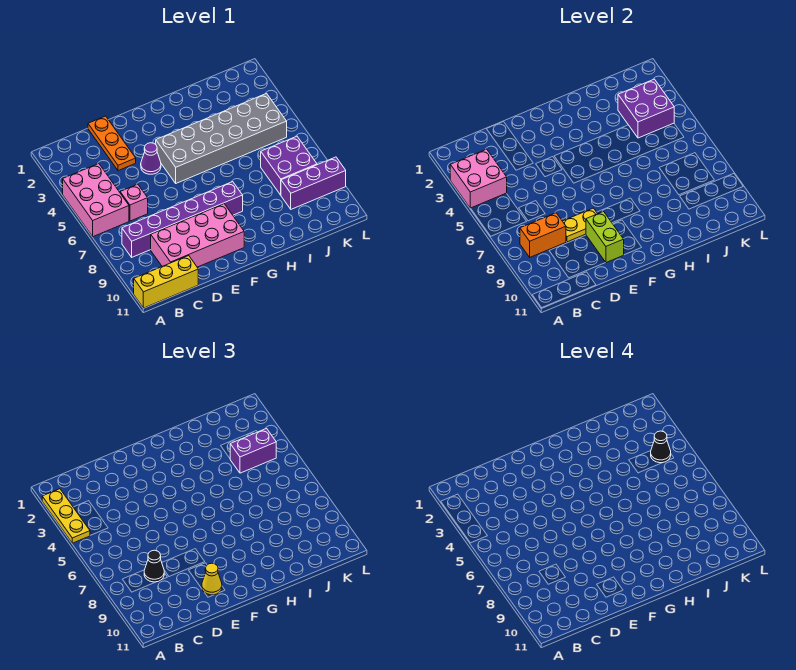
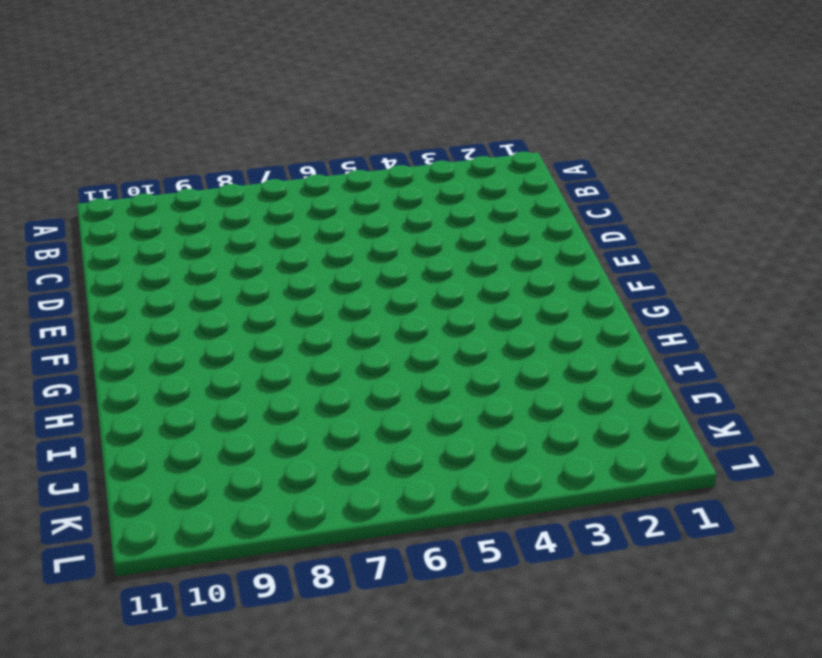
none -> pink brick A4:B6 level 1
none -> yellow brick A11:C11 level 1
none -> purple brick B8:G8 level 1

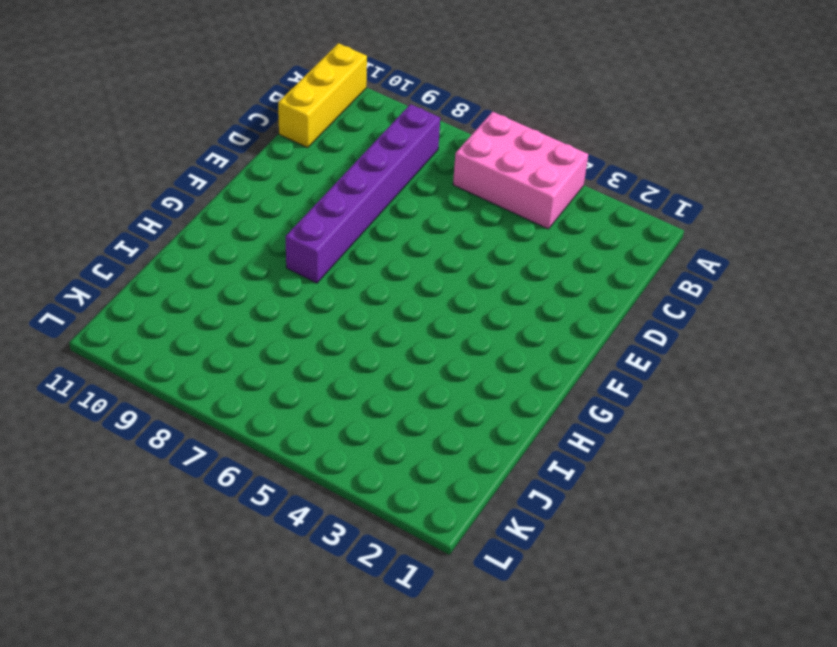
none -> pink brick C6 level 1
none -> pink brick C9:F10 level 1
none -> orange plate D1:D3 level 1

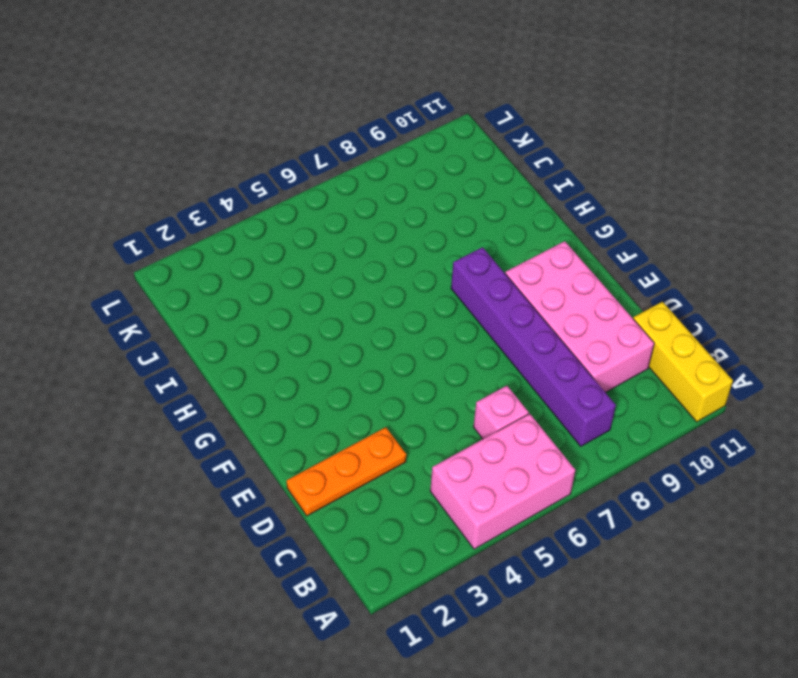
none -> purple cone E4 level 1
none -> grey brick F4:K5 level 1
none -> purple brick J7:K8 level 1

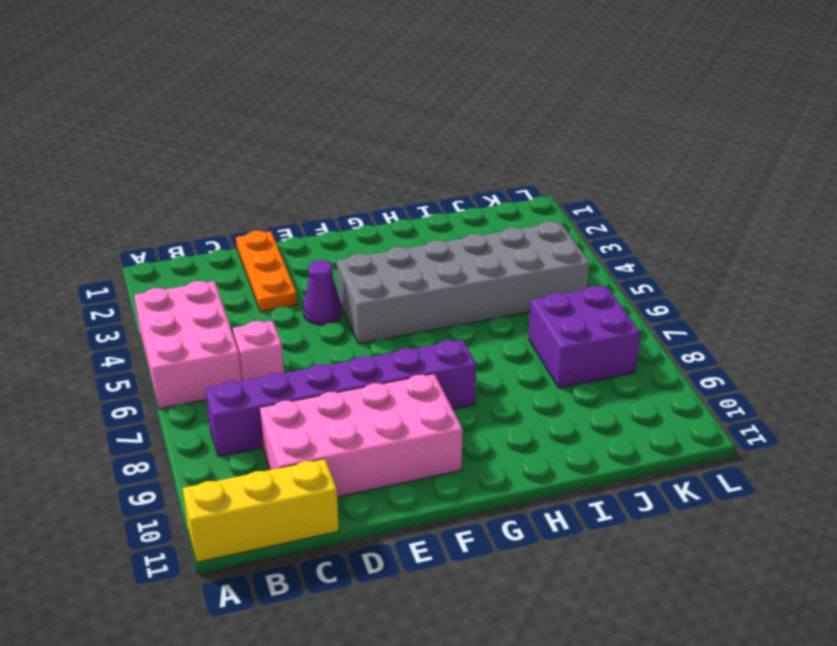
none -> purple brick J9:L9 level 1
none -> pink brick A3:B4 level 2
none -> orange brick B8:C8 level 2

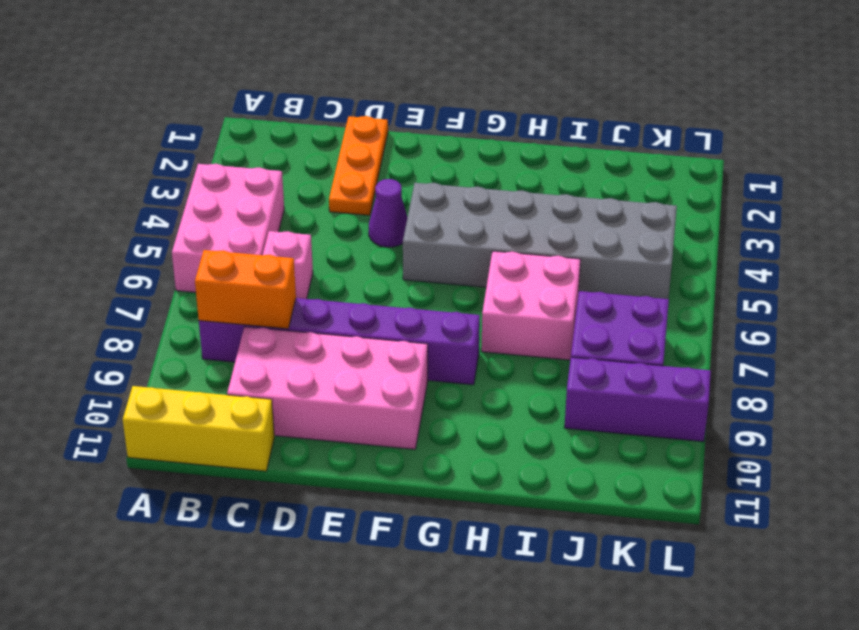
pink brick H6:I7 level 1 -> pink brick A3:B4 level 2
none -> yellow plate D8:E8 level 2
none -> lime brick E9:E10 level 2
none -> purple brick J3:K4 level 2

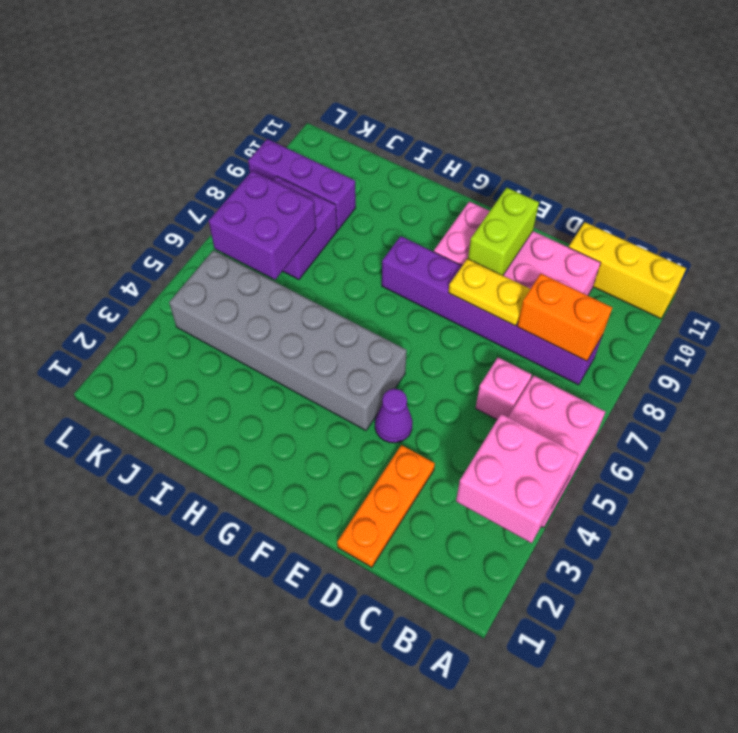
purple brick J6:K7 level 2 -> purple brick J3:K4 level 2
none -> yellow plate A2:A4 level 3
none -> black cone C8 level 3
none -> yellow cone E10 level 3

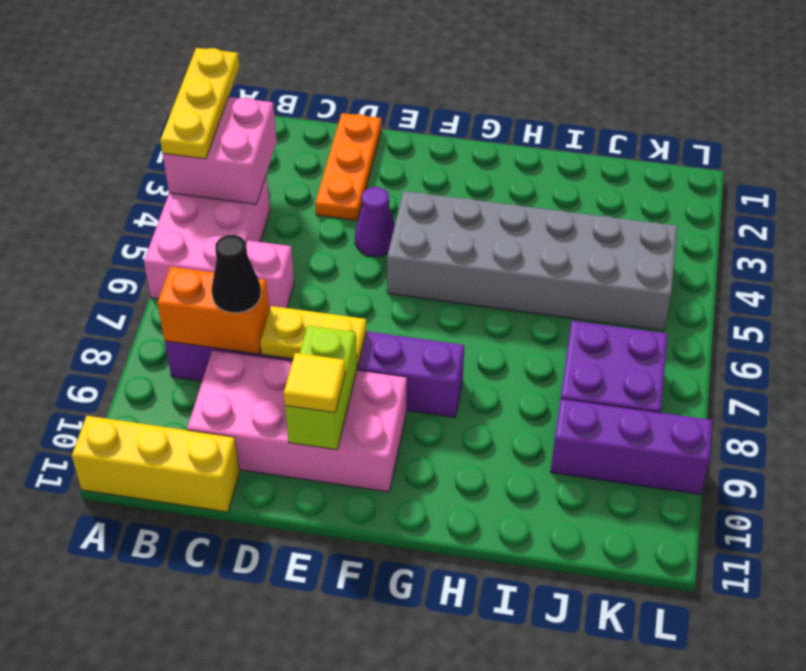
yellow tile E10 level 3 -> yellow cone E10 level 3
none -> purple brick J3:K4 level 2
none -> purple brick J4:K4 level 3
none -> black cone K4 level 4

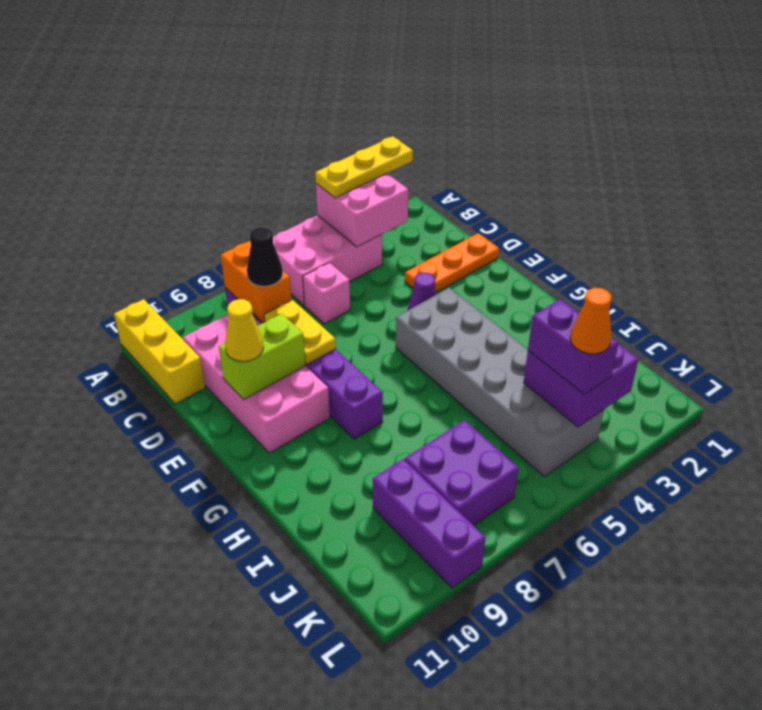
orange cone K4 level 4 -> black cone K4 level 4

